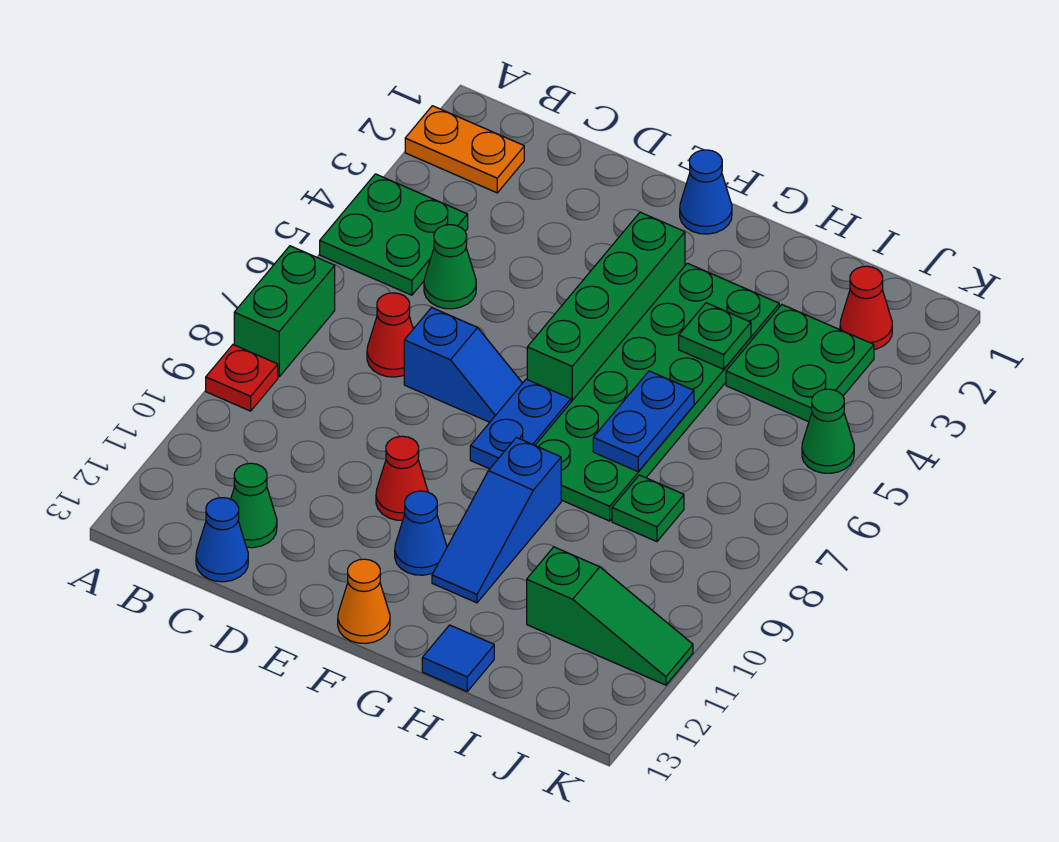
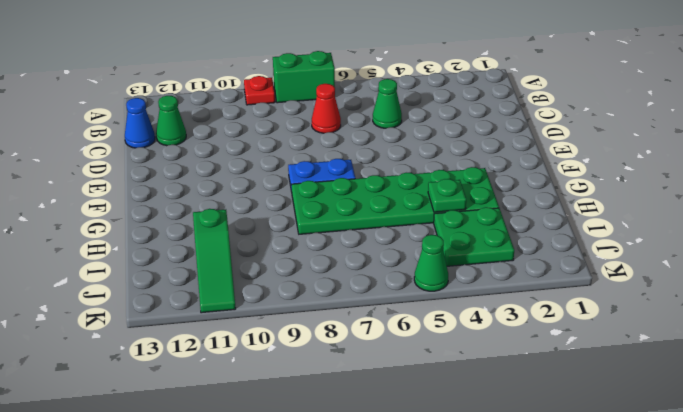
none -> orange plate A2:B2 level 1
none -> green plate A4:B5 level 1
none -> blue slope D7:E7 level 1 top D

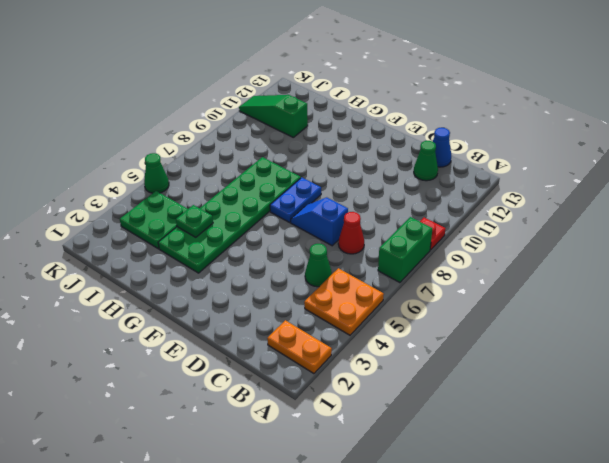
orange plate A4:B5 level 1 -> green plate A4:B5 level 1
none -> red cone E10 level 1
none -> blue cone F1 level 1
none -> green brick F3:F6 level 1

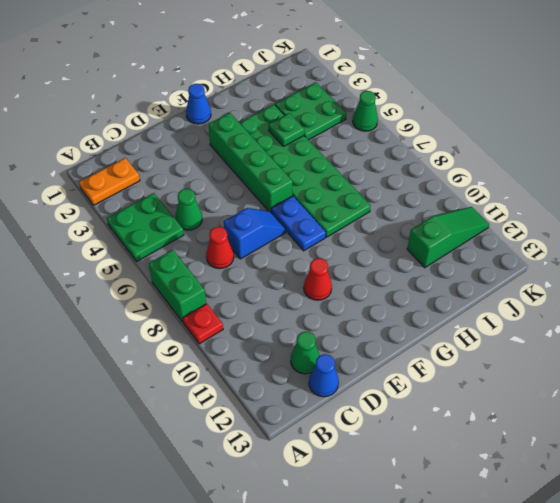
none -> blue cone F11 level 1
none -> orange cone F13 level 1
none -> blue slope G9:G11 level 1 top 9

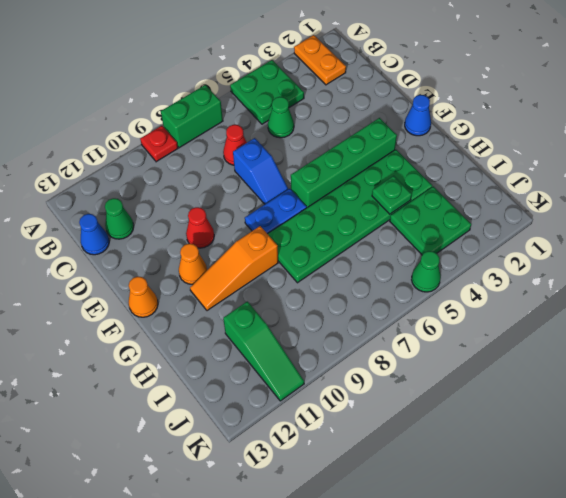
orange cone F11 level 1 -> blue cone F11 level 1
orange slope G9:G11 level 1 top 9 -> blue slope G9:G11 level 1 top 9
none -> blue tile H13 level 1
none -> green plate I8 level 1
none -> red cone J2 level 1

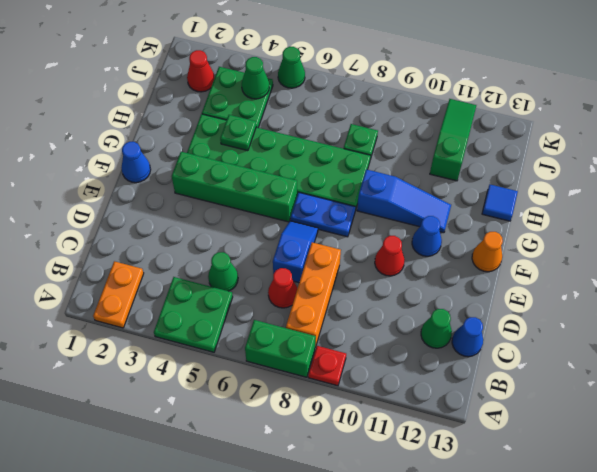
orange brick B8:D8 level 1 -> none
green cone J4 level 2 -> none
none -> blue plate H6:H7 level 2

